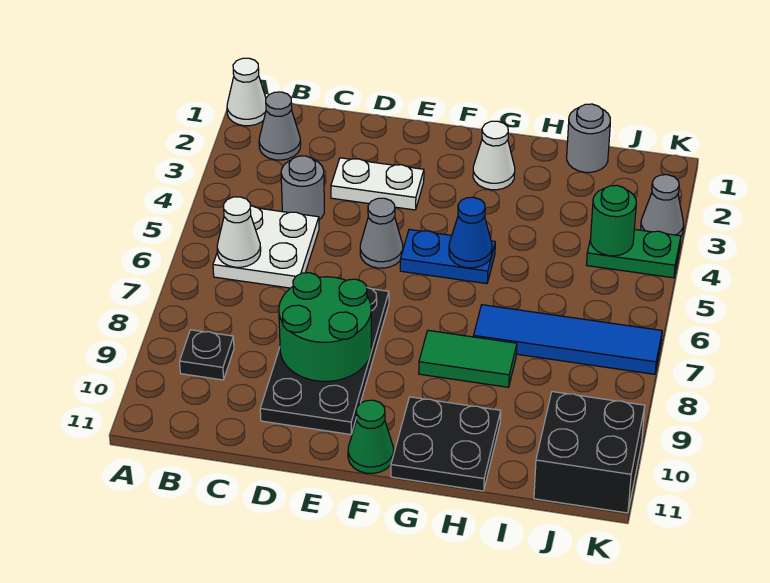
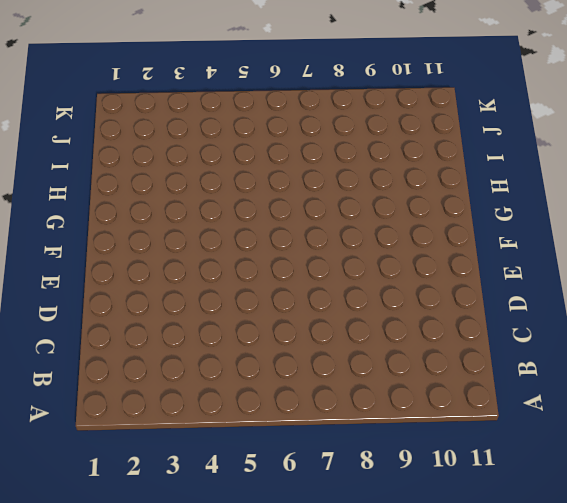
none -> white cone A1 level 1
none -> grey cone B2 level 1
none -> white plate B5:C6 level 1

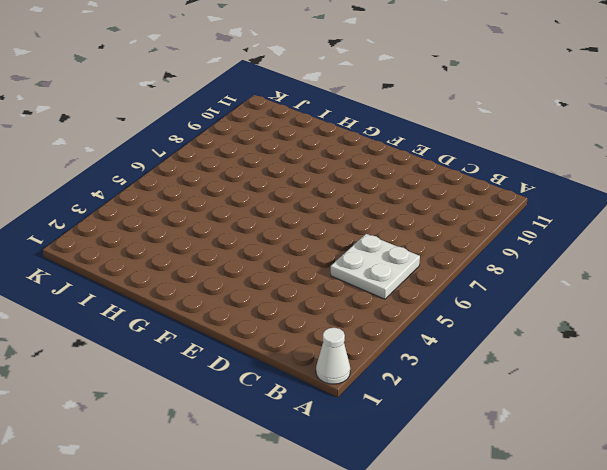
none -> grey cone B2 level 1
none -> black plate B9 level 1
none -> grey round brick C4 level 1

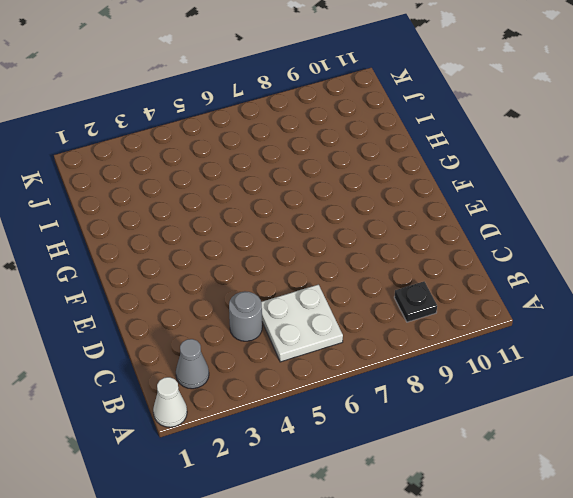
none -> white plate D3:E3 level 1
none -> black plate D7:E10 level 1
none -> grey cone E5 level 1

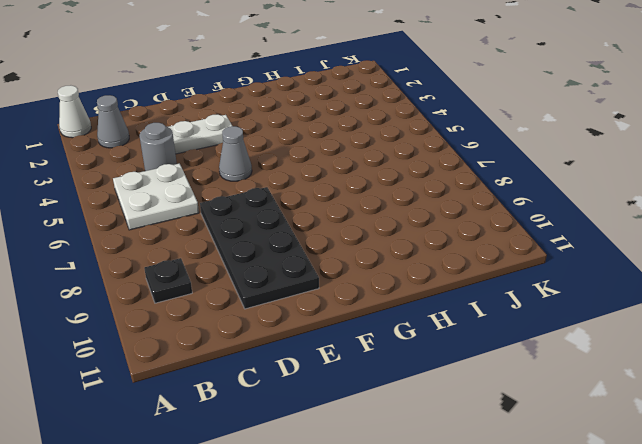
none -> blue plate F5:G5 level 1
none -> green cone F11 level 1
none -> white cone G2 level 1

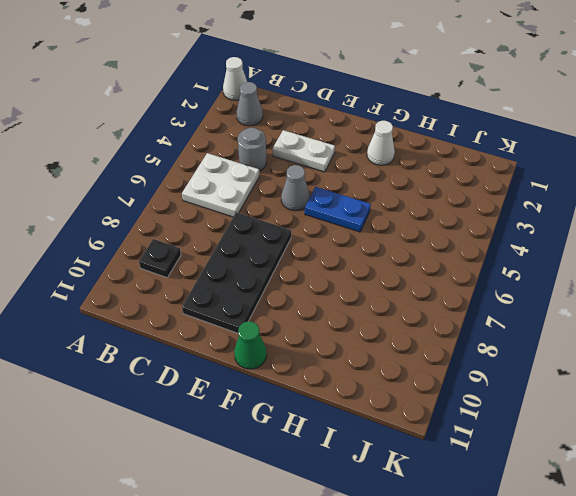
none -> green tile G8:H8 level 1
none -> black plate G10:H11 level 1
none -> blue tile H7:K7 level 1

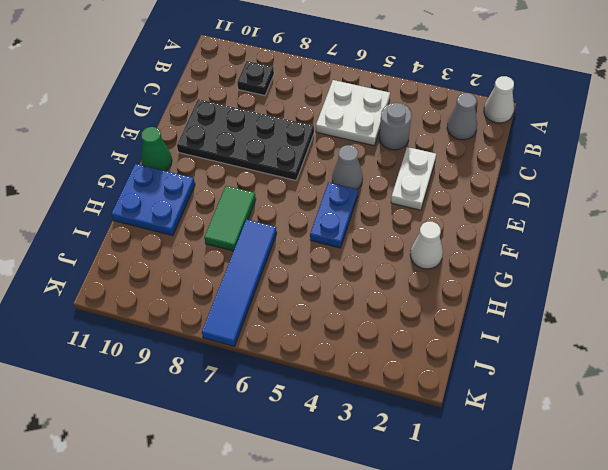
blue plate G10:H11 level 1 -> black plate G10:H11 level 1
none -> grey round brick I1 level 1
none -> green plate J4:K4 level 1
none -> black brick J10:K11 level 1

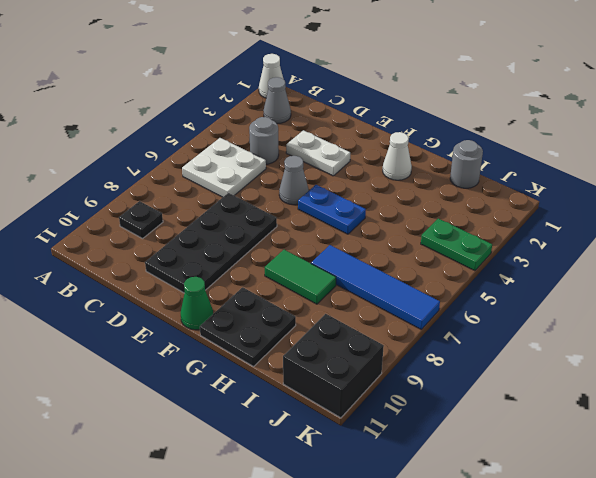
none -> grey cone K3 level 1
none -> white cone B6 level 2
none -> green round brick D8:E9 level 2

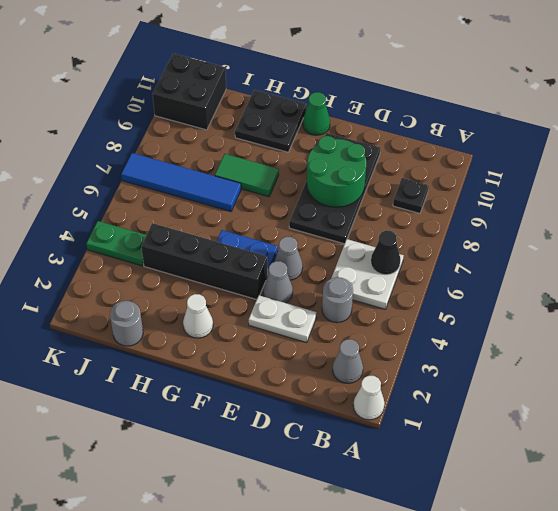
black cone B6 level 2 -> white cone B6 level 2
grey cone E4 level 1 -> grey cone K3 level 1
black brick F4:I4 level 1 -> none
none -> blue cone G5 level 2
none -> green round brick J4 level 2

